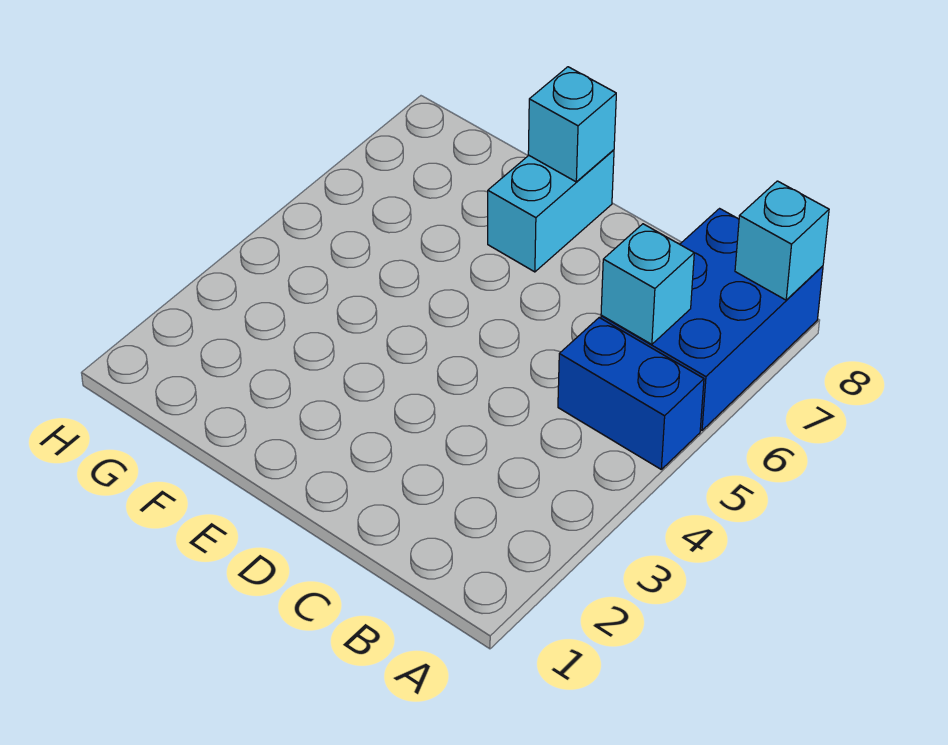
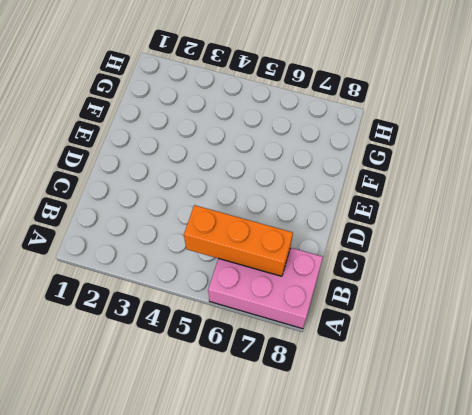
pink brick A6:B8 level 1 -> blue brick A6:B8 level 1
orange brick B5:B7 level 2 -> cyan brick B6 level 2
none -> blue brick A5:B5 level 1
none -> cyan brick E7:E8 level 1

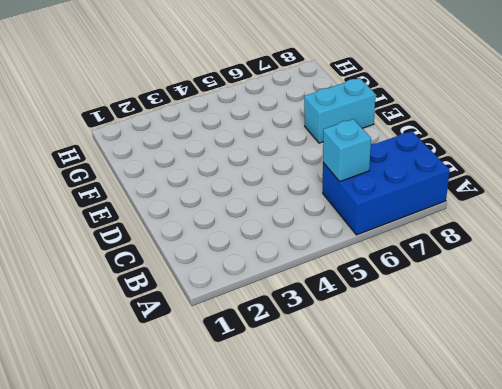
none -> blue brick A5:B5 level 1
none -> cyan brick A8 level 2

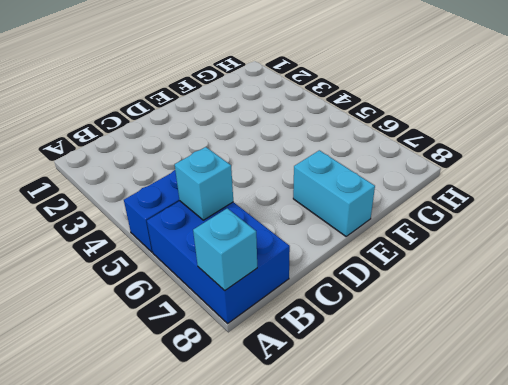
none -> cyan brick E8 level 2

